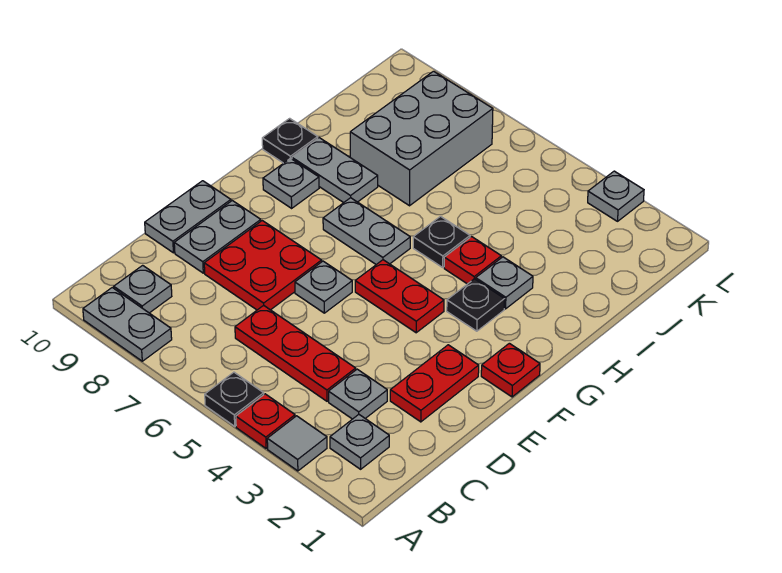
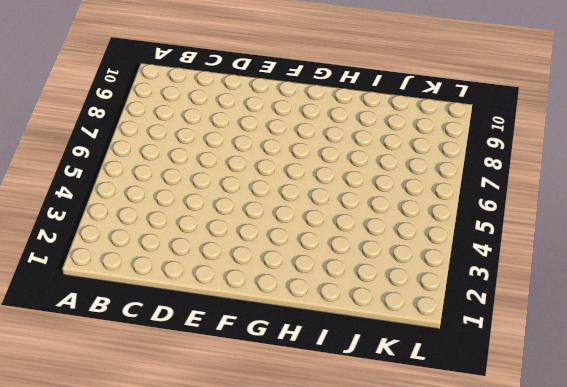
none -> grey tile A3 level 1
none -> red plate A4 level 1
none -> black plate A5 level 1

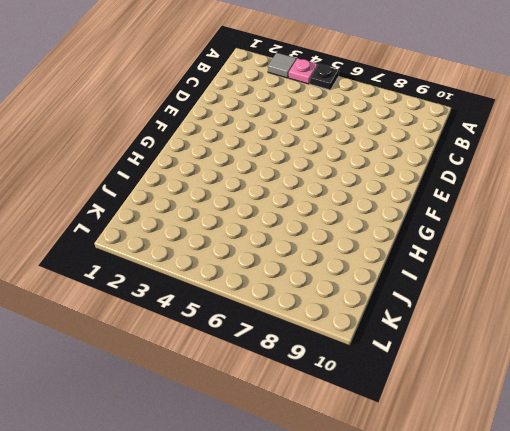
pink plate A4 level 1 -> red plate A4 level 1
none -> grey plate A8:A9 level 1
none -> grey plate B2 level 1
none -> grey plate B9 level 1

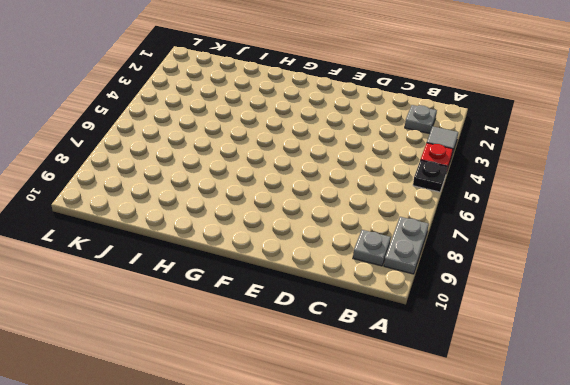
none -> grey plate C3 level 1
none -> red plate C4:C6 level 1
none -> red plate D2:E2 level 1

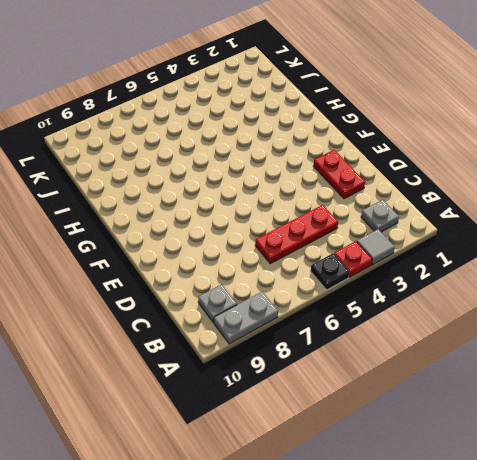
none -> grey plate C3 level 1
none -> red plate D7:E8 level 1
none -> grey plate D9:E9 level 1

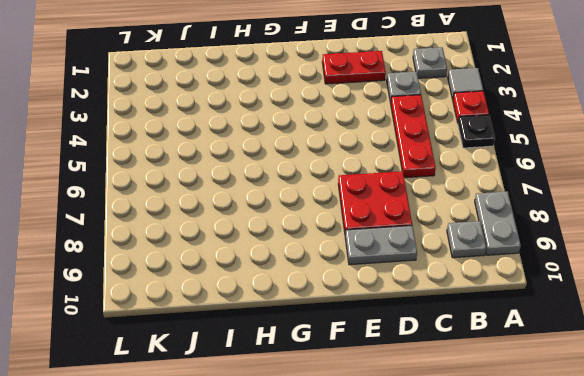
none -> grey plate D10:E10 level 1
none -> grey plate E6 level 1
none -> red plate F1 level 1

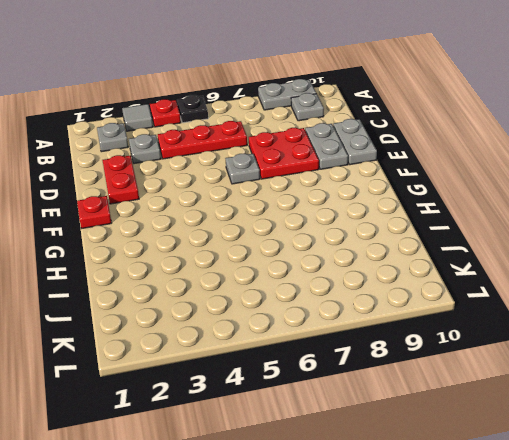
none -> red plate F4:F5 level 1
none -> black plate G3 level 1
none -> grey plate G6:G7 level 1

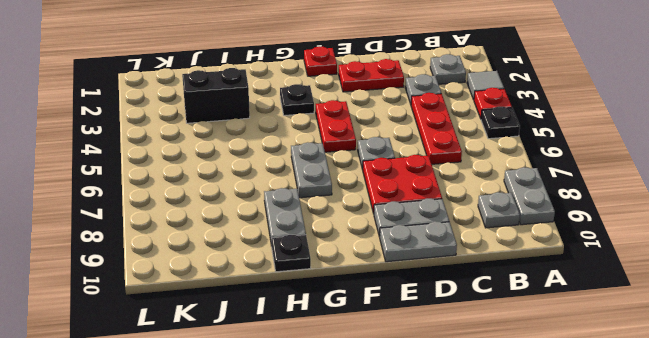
black brick I3:J3 level 1 -> none
none -> grey plate G9 level 1
none -> grey plate H3 level 1
none -> red plate H4 level 1

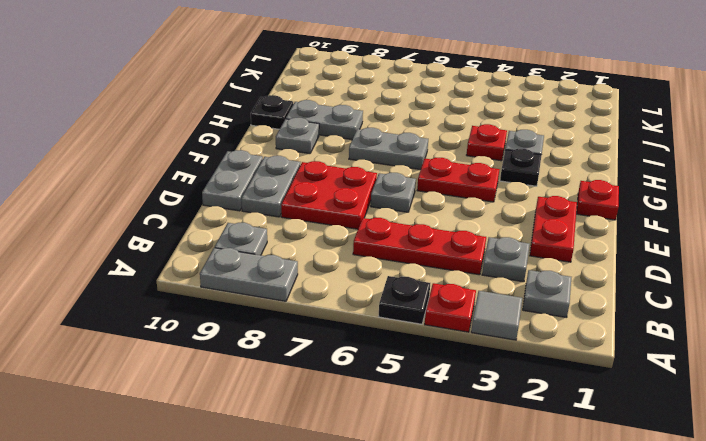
none -> black plate H5 level 1
none -> grey brick I7:K8 level 1
none -> grey plate L3 level 1

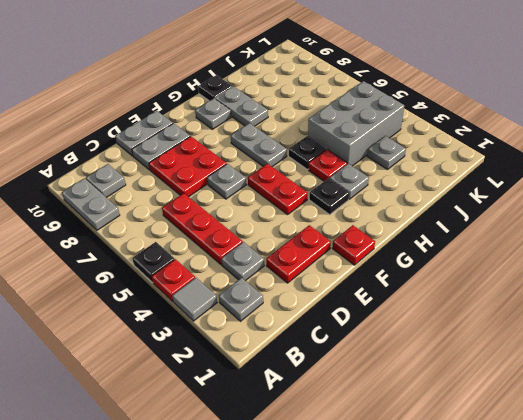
grey brick I4:K5 level 1 -> grey brick I7:K8 level 1
grey plate J3 level 1 -> grey plate L3 level 1

